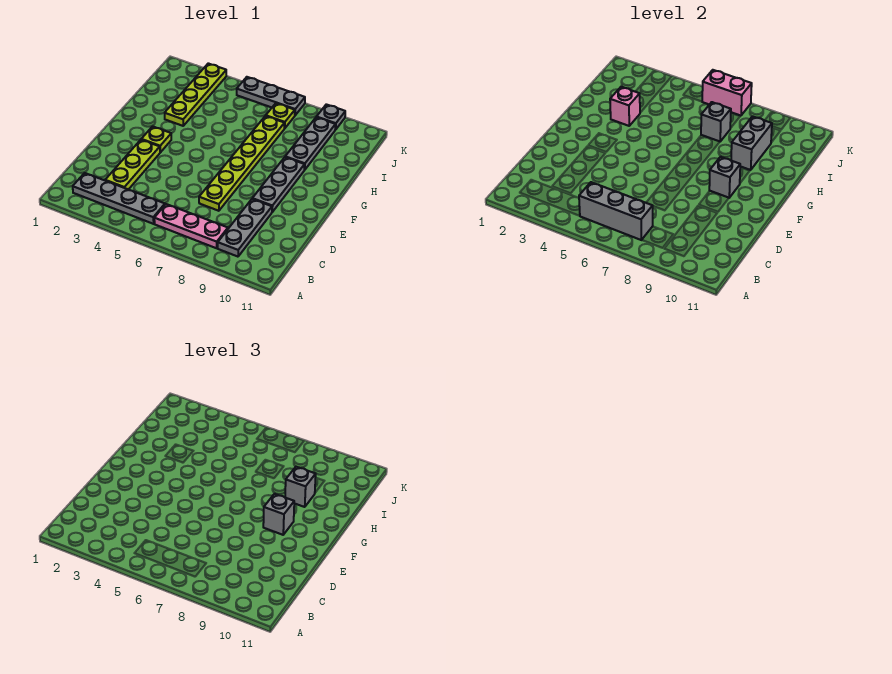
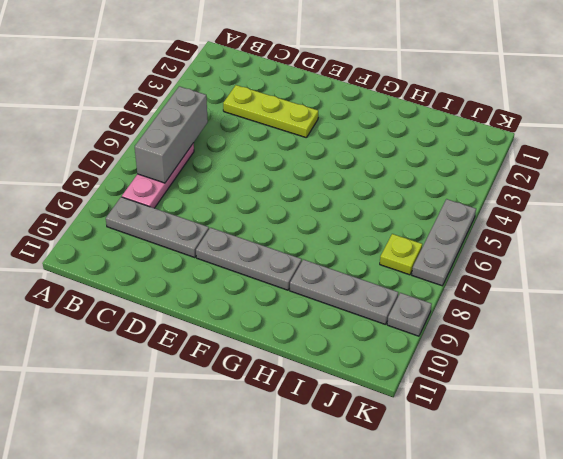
none -> grey plate B2:B5 level 1
none -> lime plate D7:I7 level 1
none -> lime plate F3 level 1

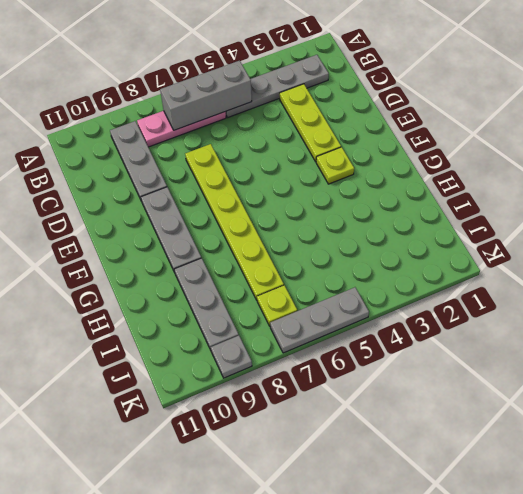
none -> lime plate H3:K3 level 1
none -> grey brick F9 level 2
none -> pink brick H3 level 2

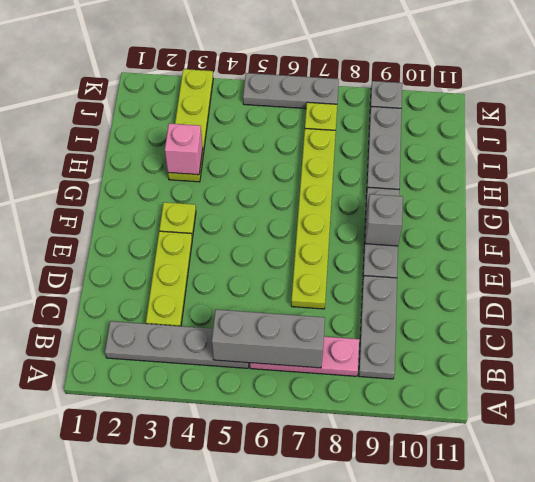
none -> grey brick H9:I9 level 2
none -> grey brick I7 level 2
none -> pink brick K6:K7 level 2

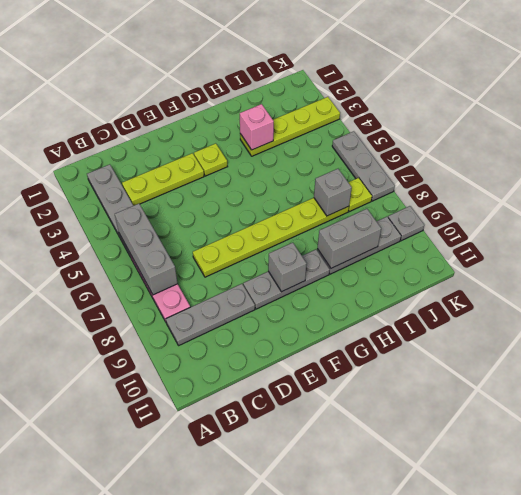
none -> pink brick K6:K7 level 2
none -> grey brick F9 level 3
none -> grey brick H9 level 3

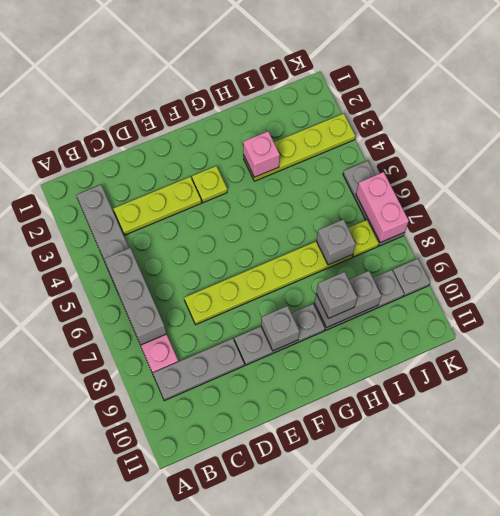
none -> grey brick F9 level 3

